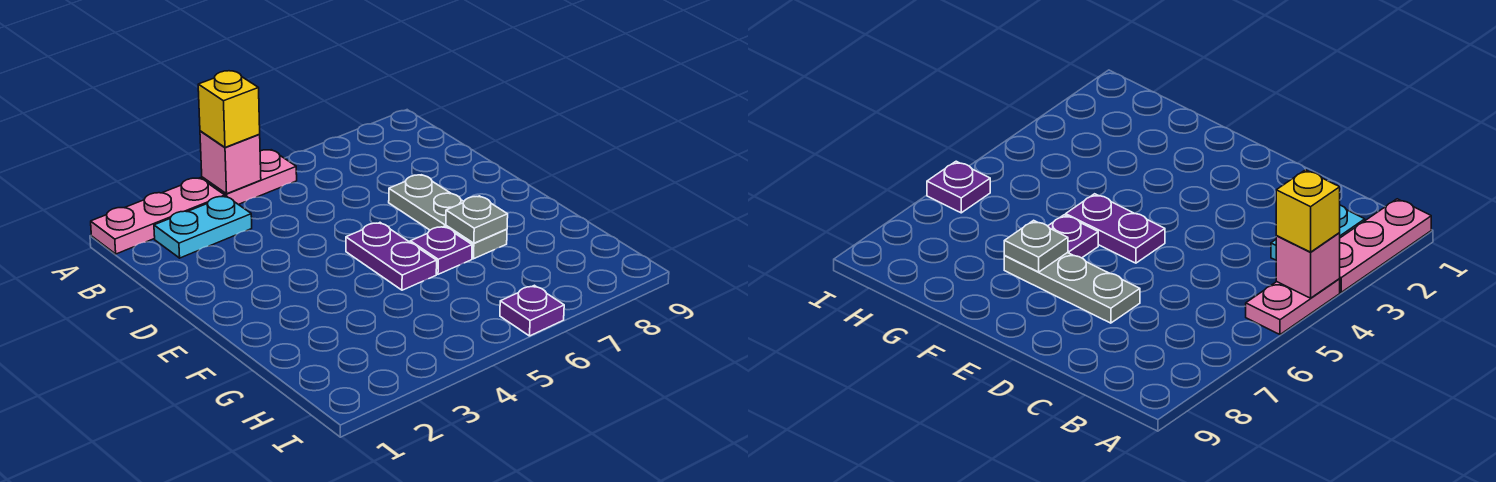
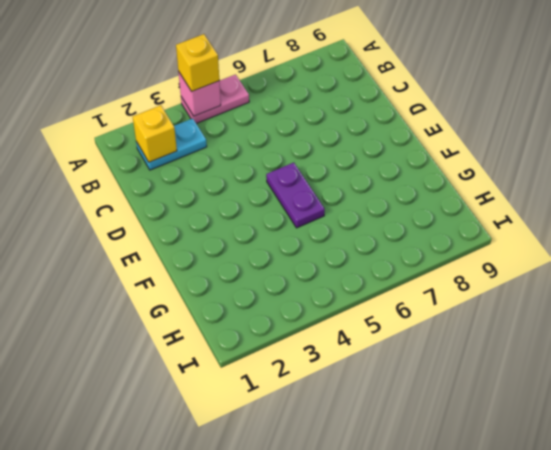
yellow brick B2 level 2 -> none
none -> pink plate A1:A3 level 1
none -> grey plate D7:F7 level 1

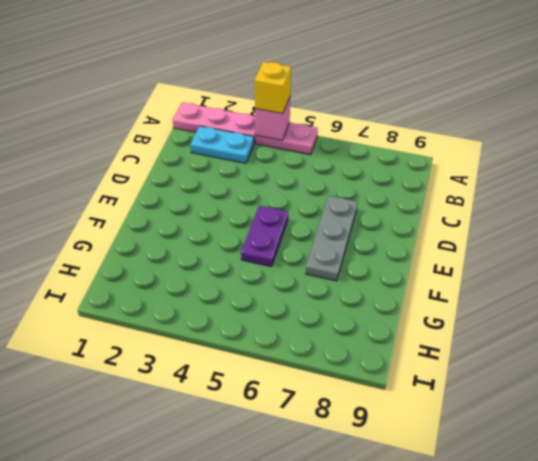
none -> purple plate F6 level 1
none -> purple plate I6 level 1

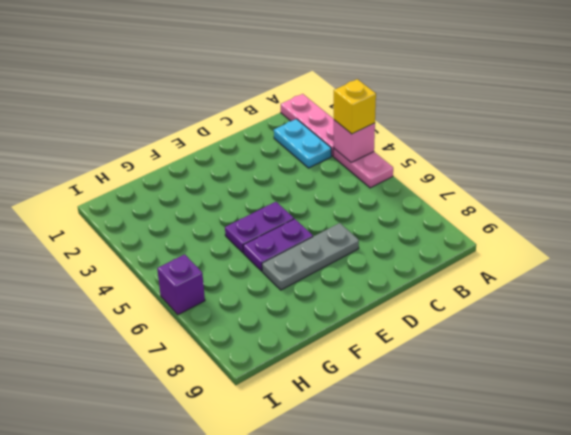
purple plate E6:F6 level 1 -> purple plate F6 level 1
purple brick I6 level 1 -> purple plate I6 level 1
none -> grey plate F7 level 2

